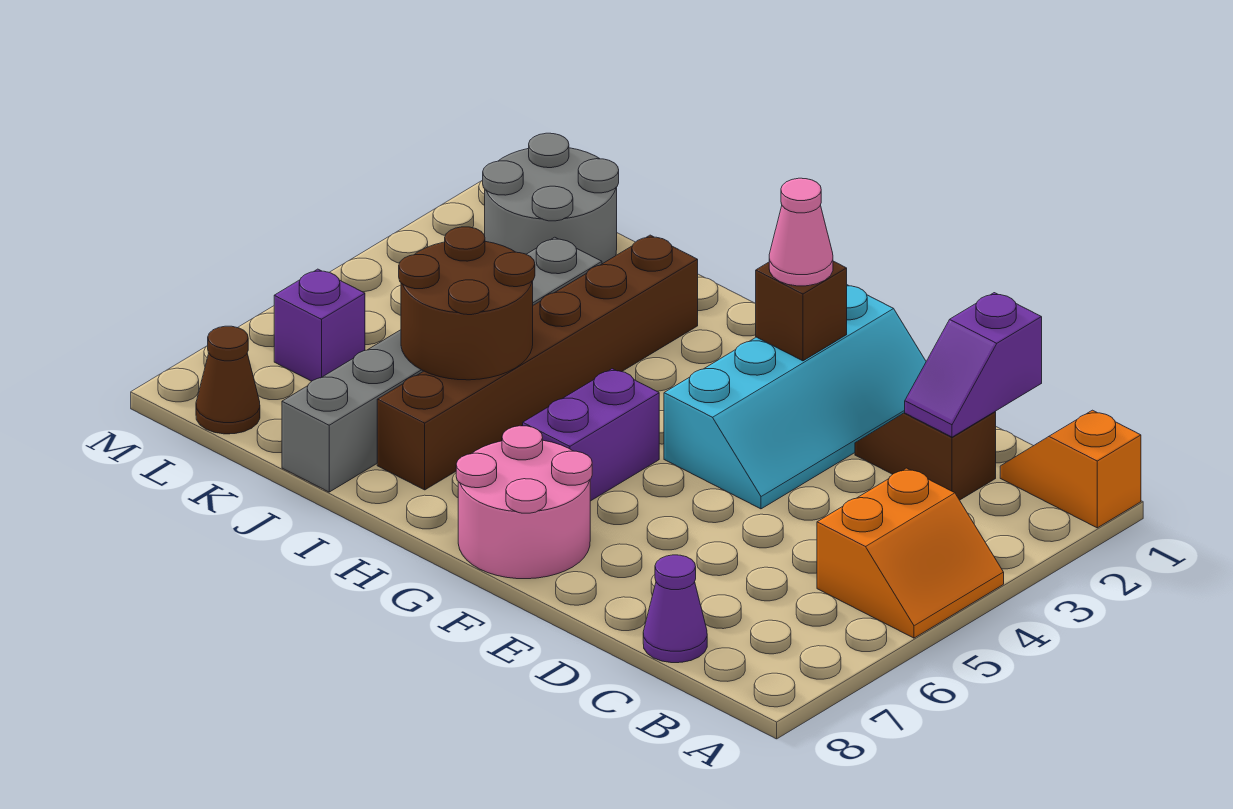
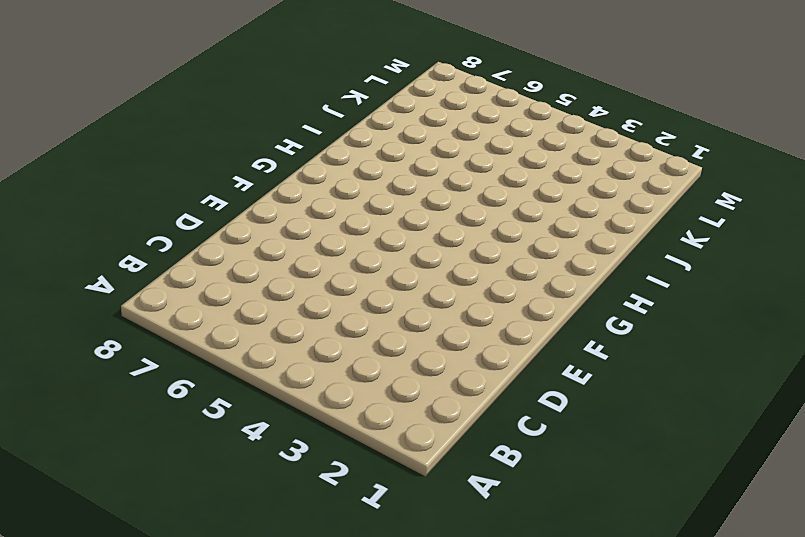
none -> orange slope A1:B1 level 1 top A
none -> orange slope A4:B5 level 1 top B
none -> brown slope C2:D2 level 1 top C

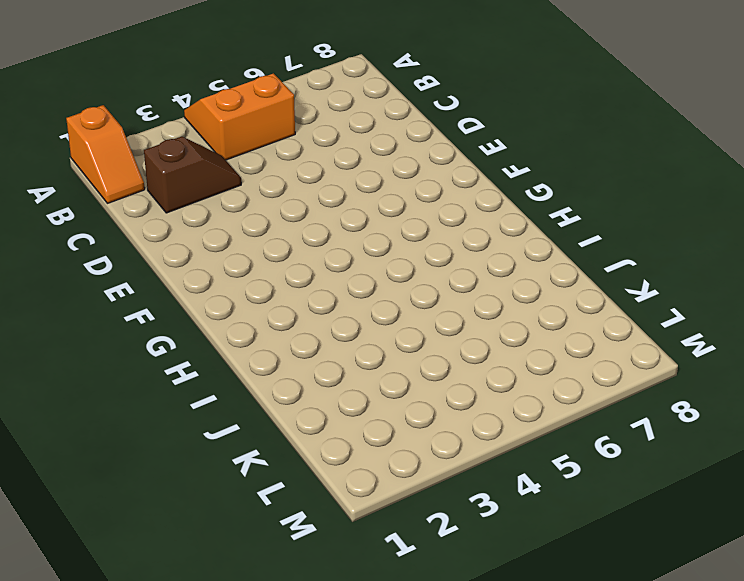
brown slope C2:C3 level 1 top 2 -> brown slope C2:D2 level 1 top C
none -> purple cone C8 level 1
none -> cyan slope E1:F4 level 1 top F
none -> pink round brick F7:G8 level 1

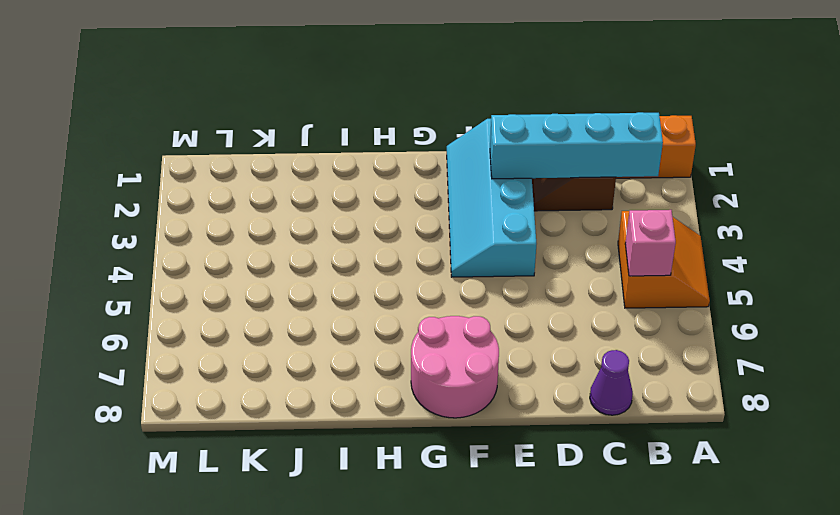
cyan brick B2:E2 level 2 -> purple slope C1:C2 level 2 top 1
pink brick B5 level 2 -> none
cyan slope E1:F4 level 1 top E -> cyan slope E1:F4 level 1 top F
none -> purple brick G5:G6 level 1
none -> brown brick I2:I7 level 1
none -> grey brick J3:J8 level 1

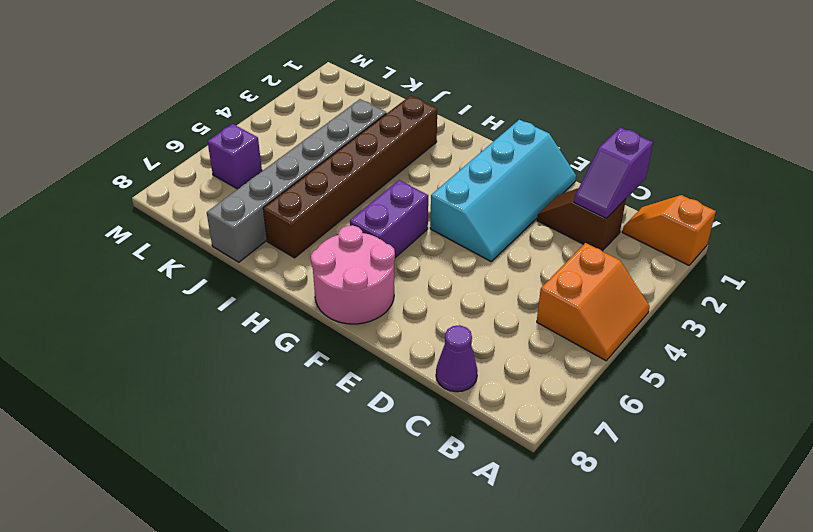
none -> grey round brick K1:L2 level 1
none -> brown cone L8 level 1
none -> brown brick F2 level 2

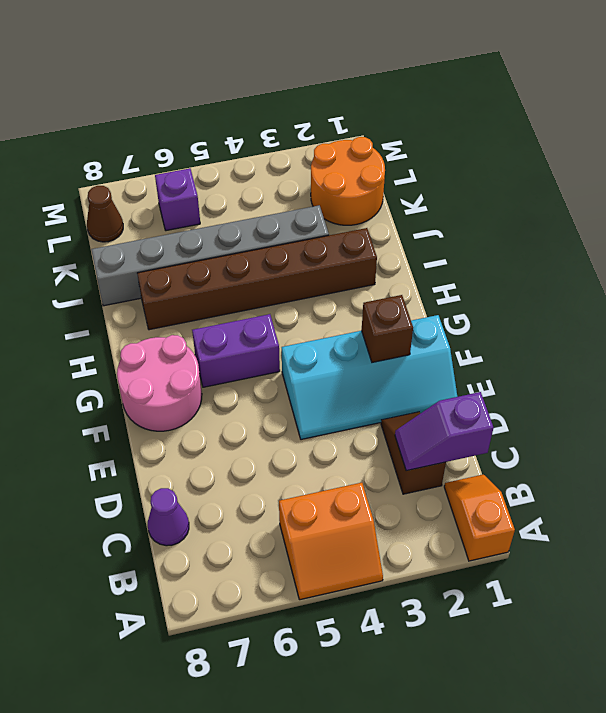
orange round brick K1:L2 level 1 -> grey round brick K1:L2 level 1
none -> brown round brick I5:J6 level 2
none -> pink cone F2 level 3

